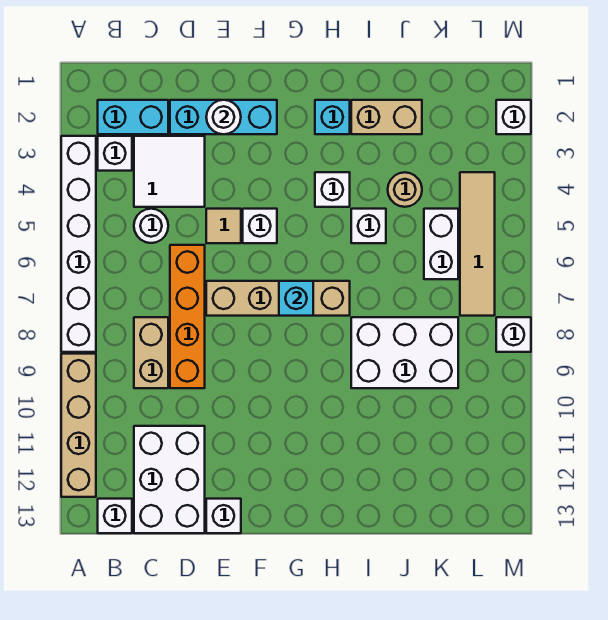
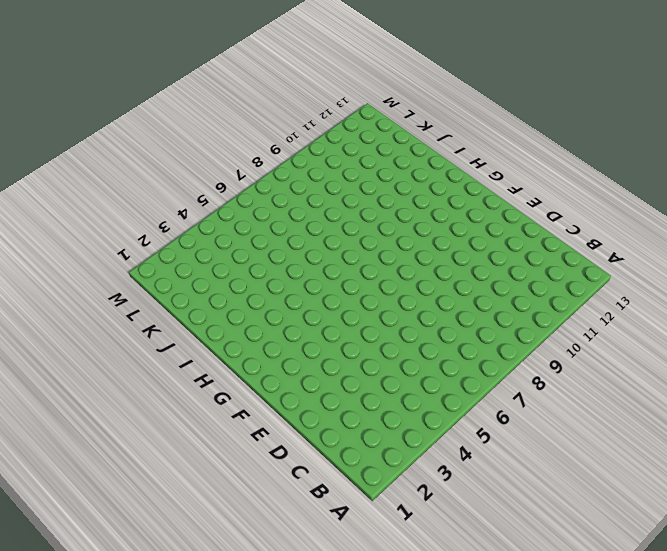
none -> white brick A3:A8 level 1
none -> tan brick A9:A12 level 1
none -> cyan brick B2:C2 level 1

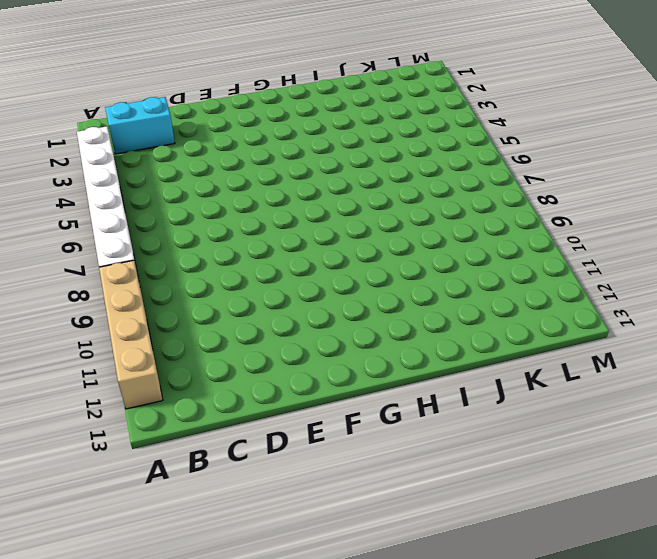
none -> white brick B3 level 1
none -> white brick B13 level 1
none -> white tile C3:D4 level 1

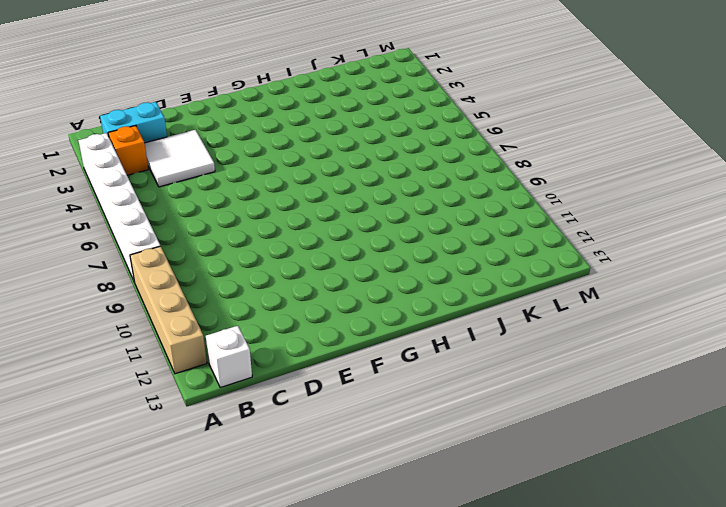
orange brick B3 level 1 -> white brick B3 level 1
none -> white round brick C5 level 1
none -> tan brick C8:C9 level 1
none -> white brick C11:D13 level 1

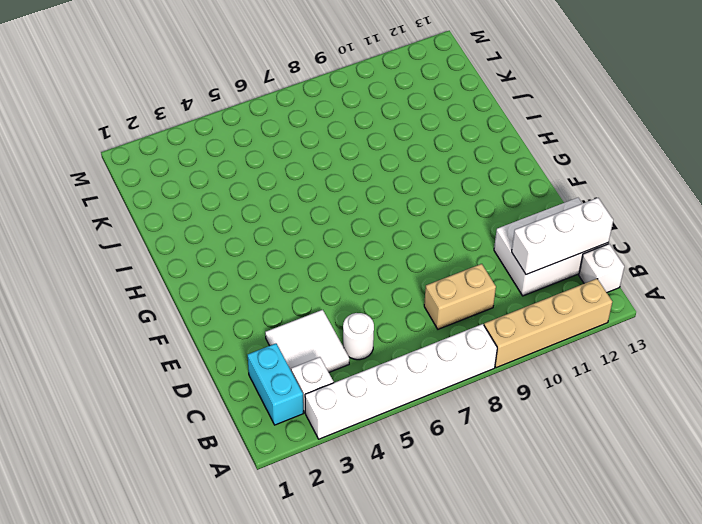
white brick C11:C13 level 2 -> none
none -> cyan brick D2:F2 level 1
none -> orange brick D6:D9 level 1
none -> tan tile E5 level 1

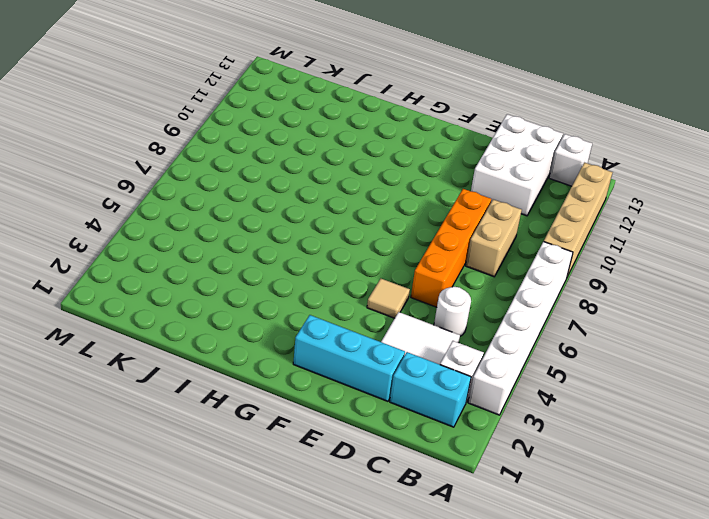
none -> tan brick E7:H7 level 1
none -> white brick E13 level 1
none -> white brick F5 level 1

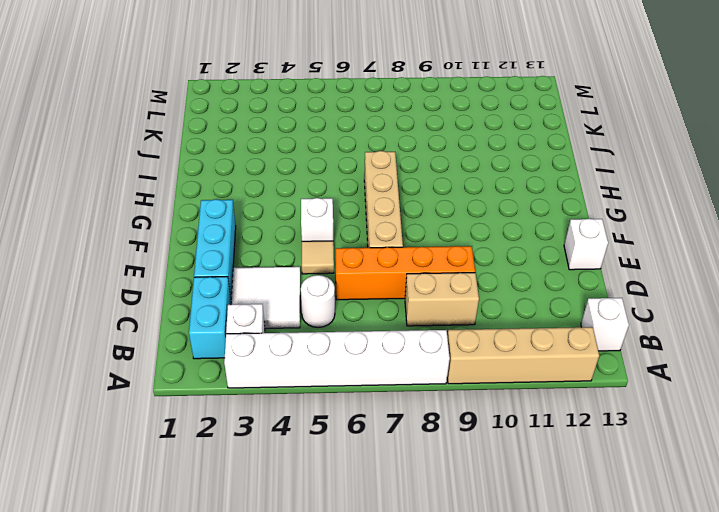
none -> white brick C11:D13 level 1
none -> cyan brick H2 level 1
none -> white brick H4 level 1

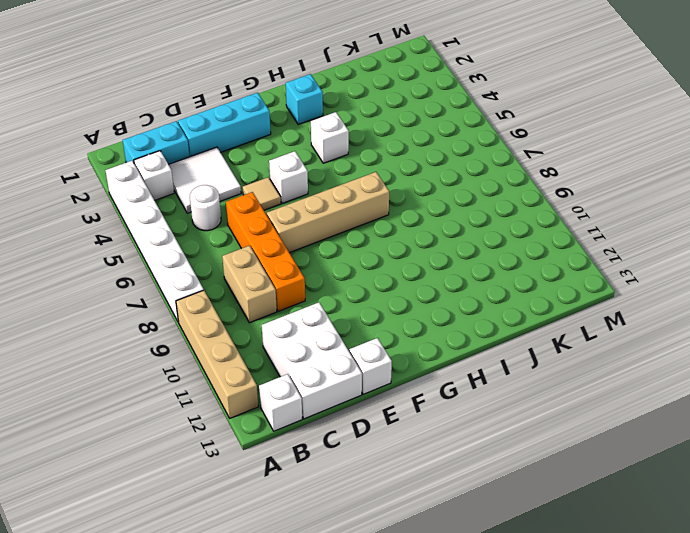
none -> tan brick I2:J2 level 1
none -> white brick I5 level 1
none -> white brick I8:K9 level 1

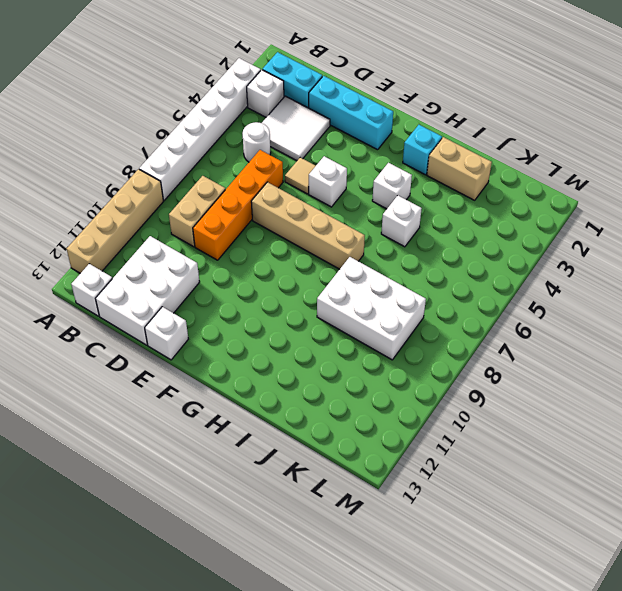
none -> tan round brick J4 level 1
none -> white brick K5:K6 level 1
none -> tan tile L4:L7 level 1

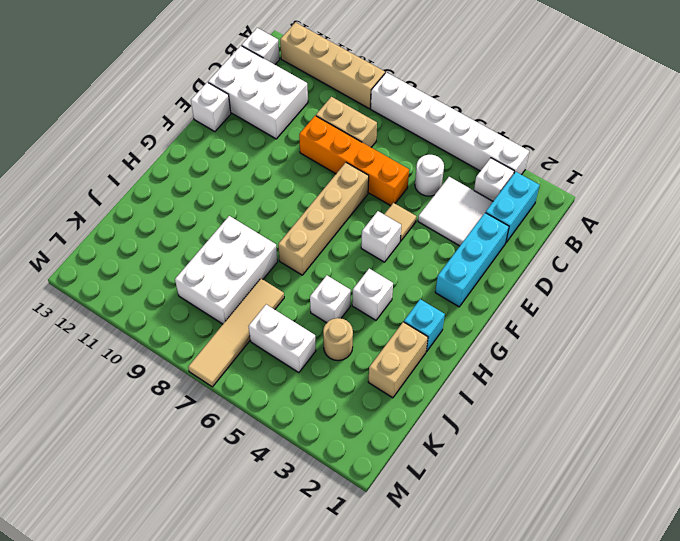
tan tile J7:M7 level 1 -> tan tile L4:L7 level 1
none -> white brick M2 level 1
none -> white brick M8 level 1
none -> white round brick E2 level 2

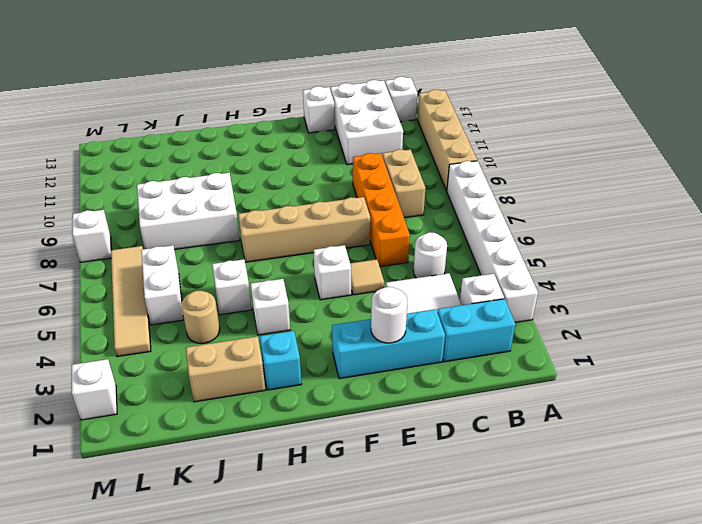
none -> cyan brick G7 level 2

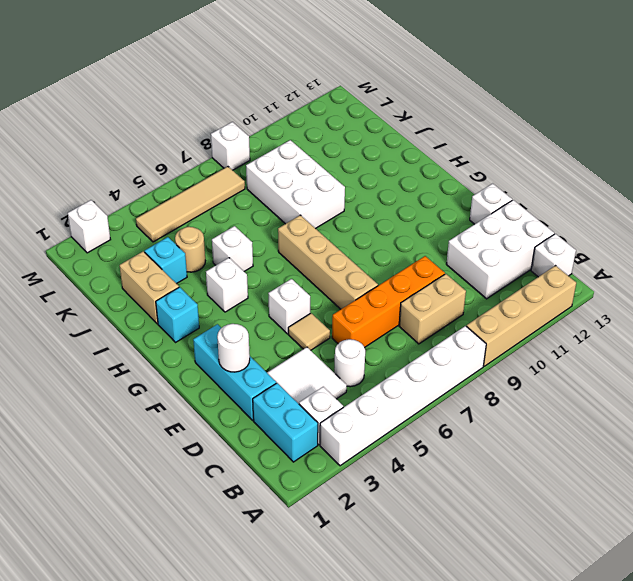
cyan brick J3 level 1 -> cyan brick G7 level 2
none -> white brick K5:K6 level 1

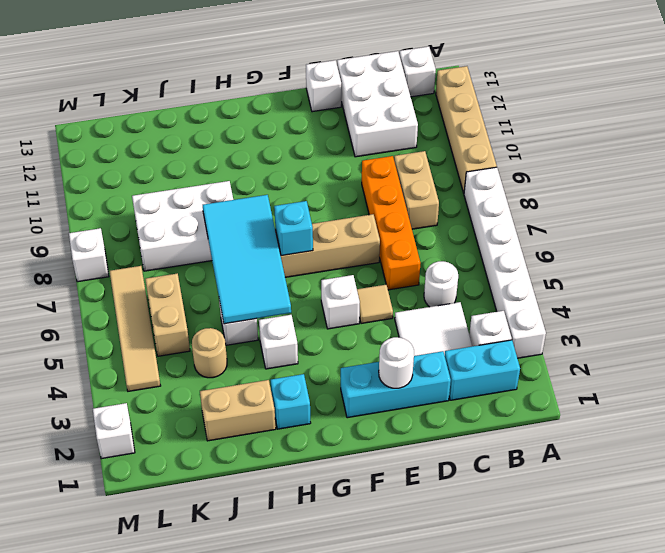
cyan tile H5:I8 level 2 -> none
tan brick K5:K6 level 1 -> white brick K5:K6 level 1

